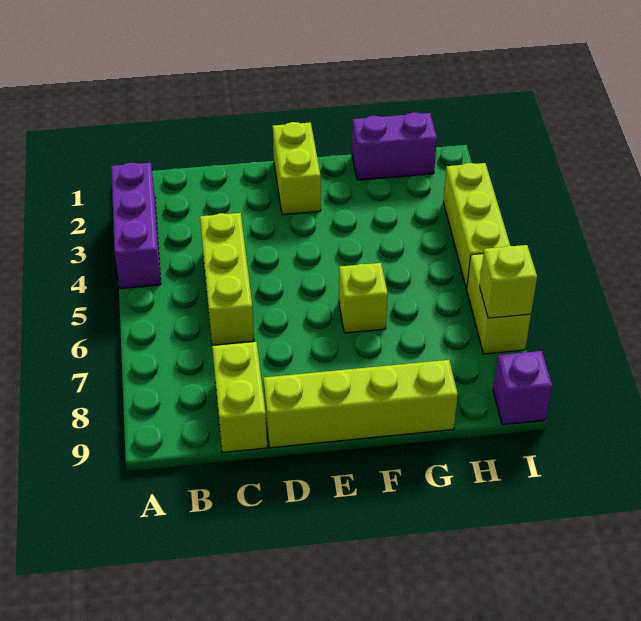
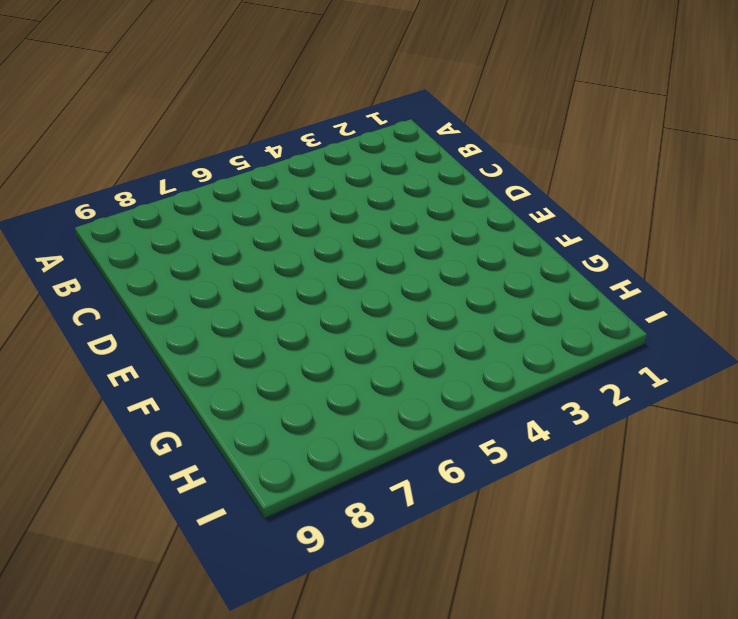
none -> purple brick A2:A4 level 1
none -> lime brick C4:C6 level 1

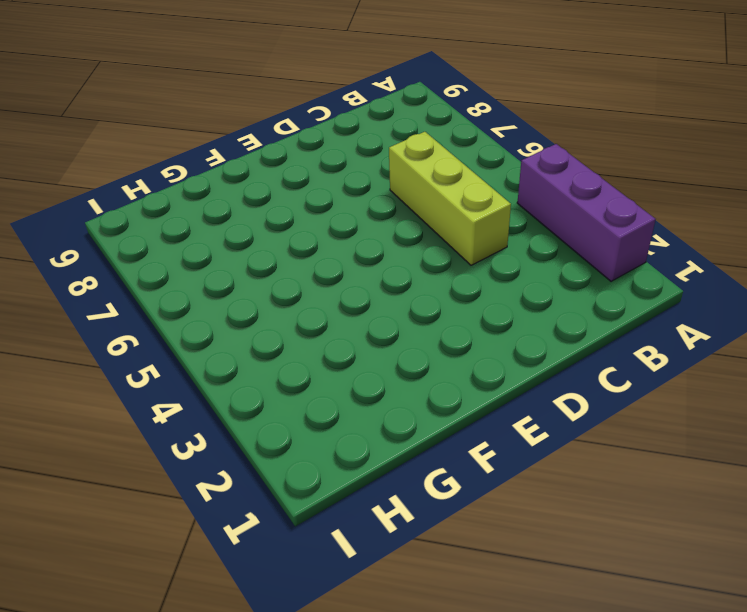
none -> lime brick C8:C9 level 1
none -> lime brick D9:G9 level 1

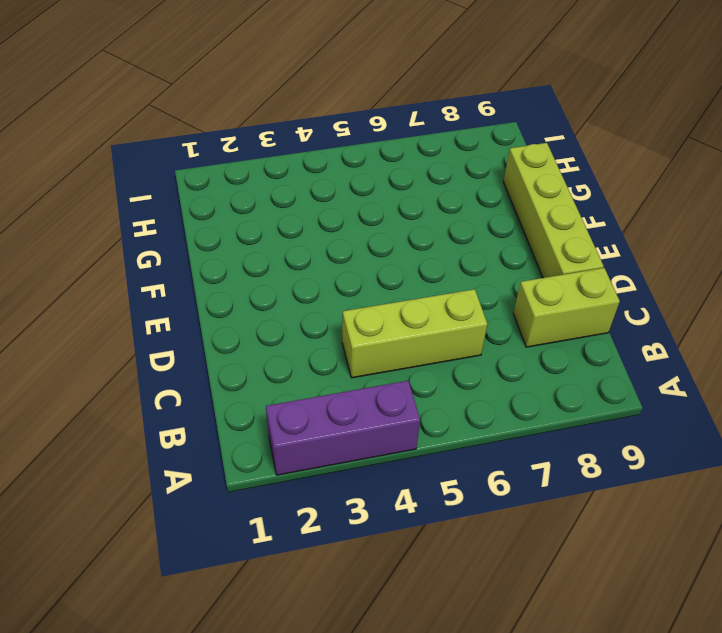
none -> lime brick E1:E2 level 1
none -> lime brick F6 level 1

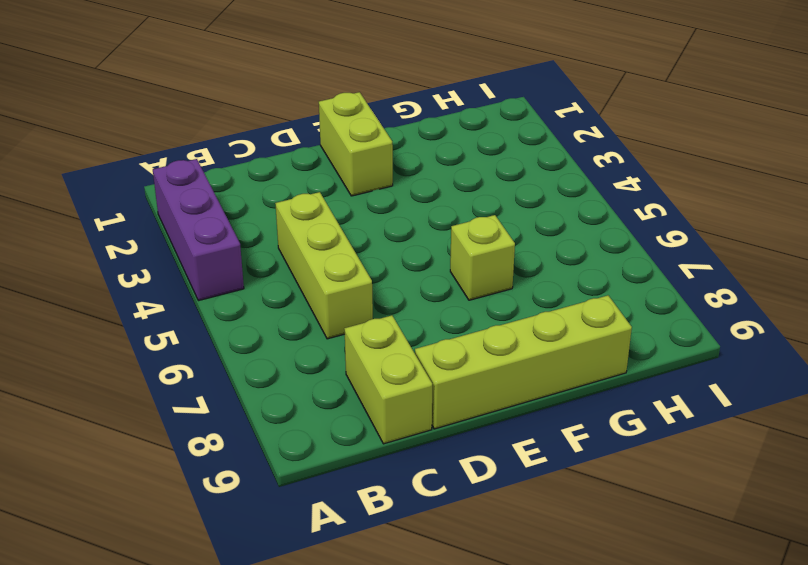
none -> purple brick G1:H1 level 1
none -> lime brick I3:I5 level 1

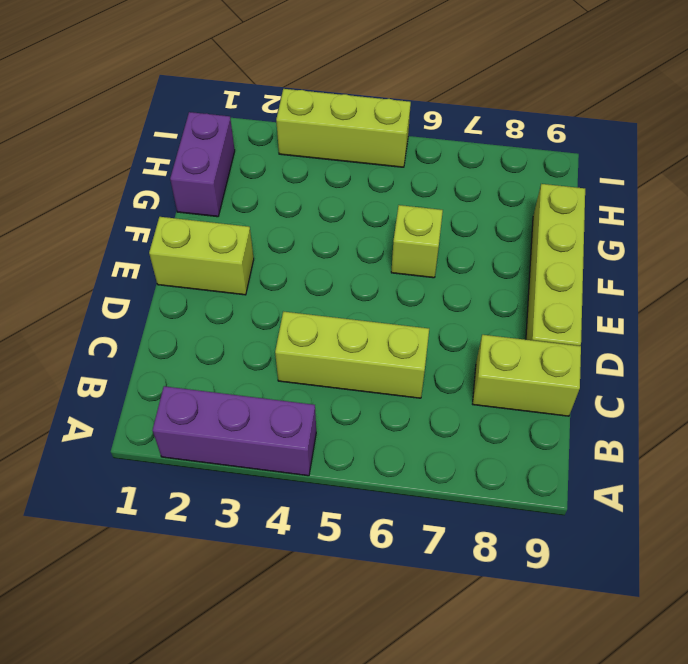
none -> lime brick I6:I7 level 1
none -> purple brick I9 level 1

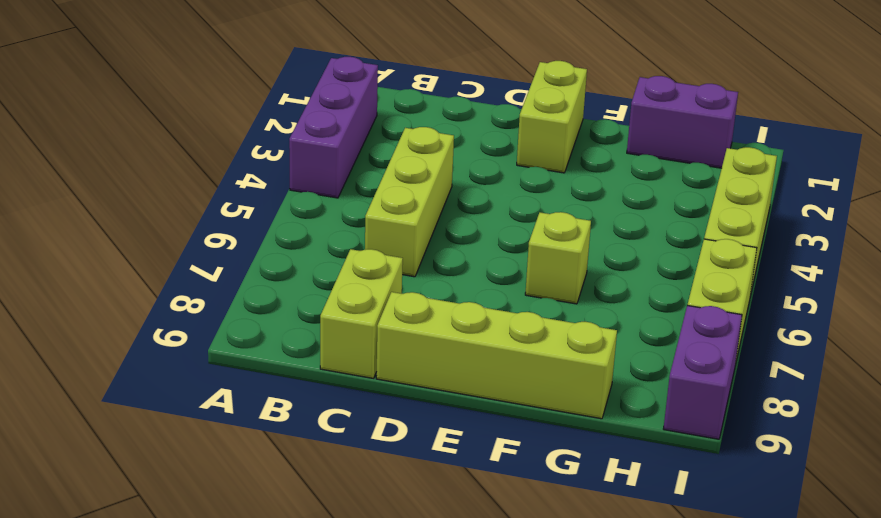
purple brick I8:I9 level 1 -> purple brick I9 level 1
none -> lime brick I7 level 2

